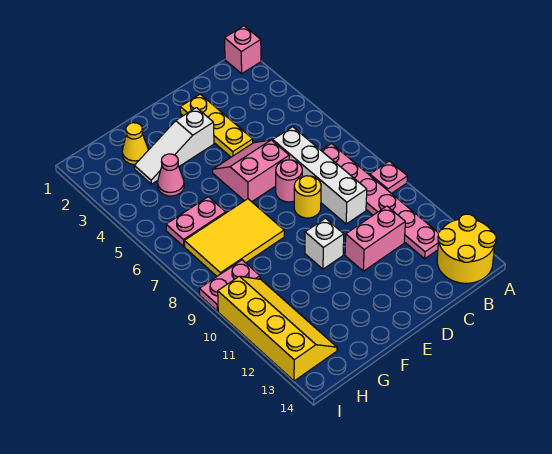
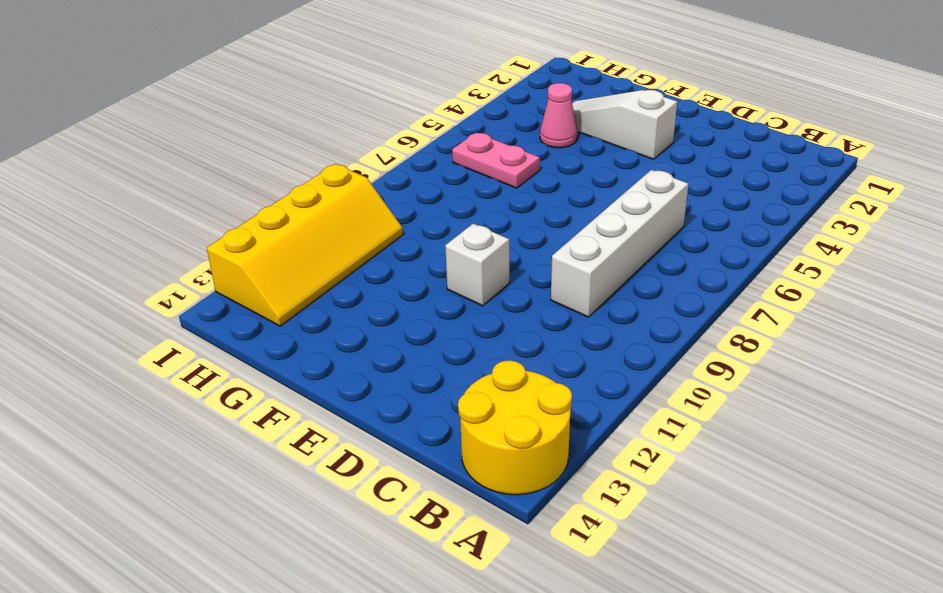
none -> pink brick A1 level 1
none -> pink plate A9 level 1
none -> pink plate B7:B12 level 1

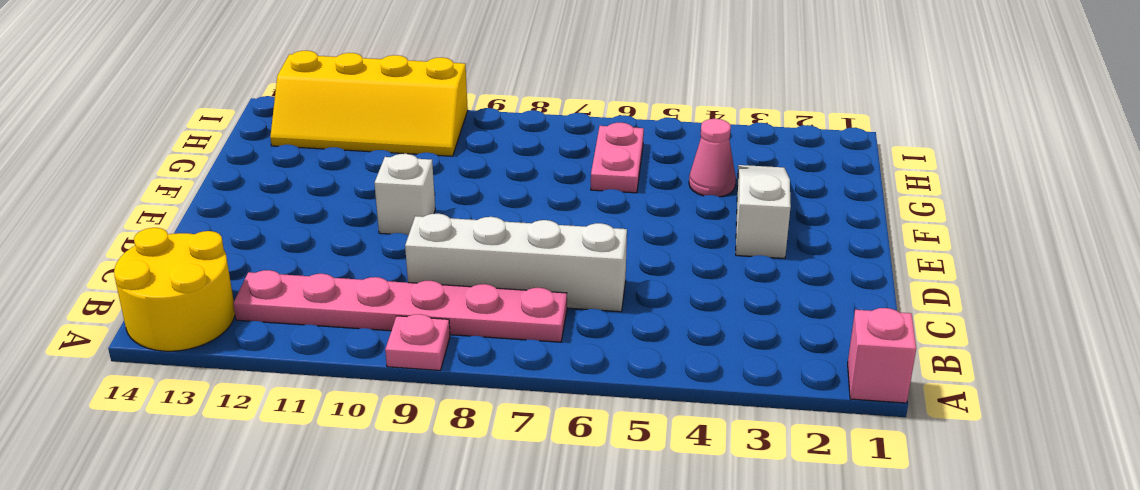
none -> pink brick C11:D11 level 1
none -> yellow plate D2:D4 level 1
none -> pink slope D5:E6 level 1 top 6

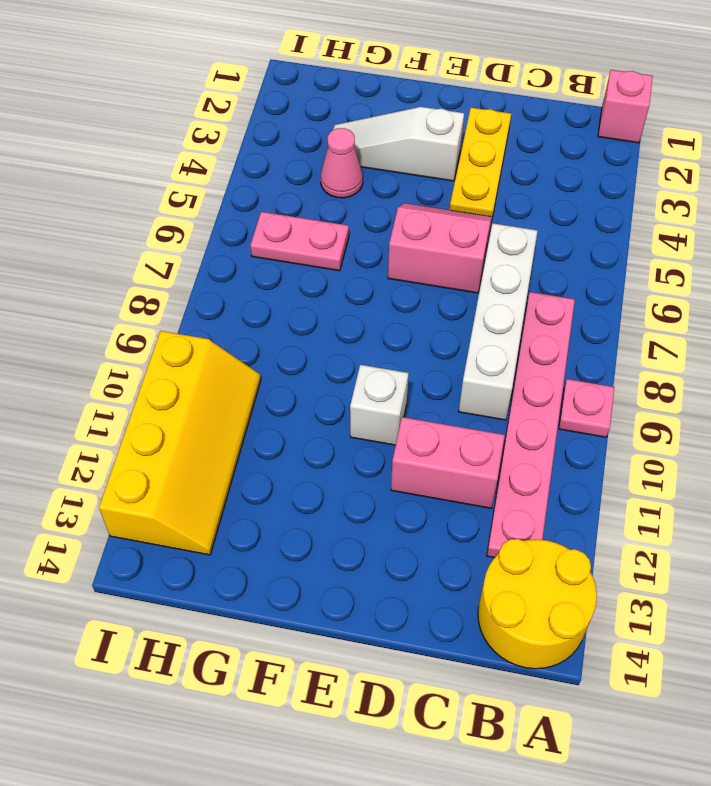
none -> pink round brick D7 level 1
none -> yellow round brick D8 level 1
none -> yellow tile F7:H8 level 1

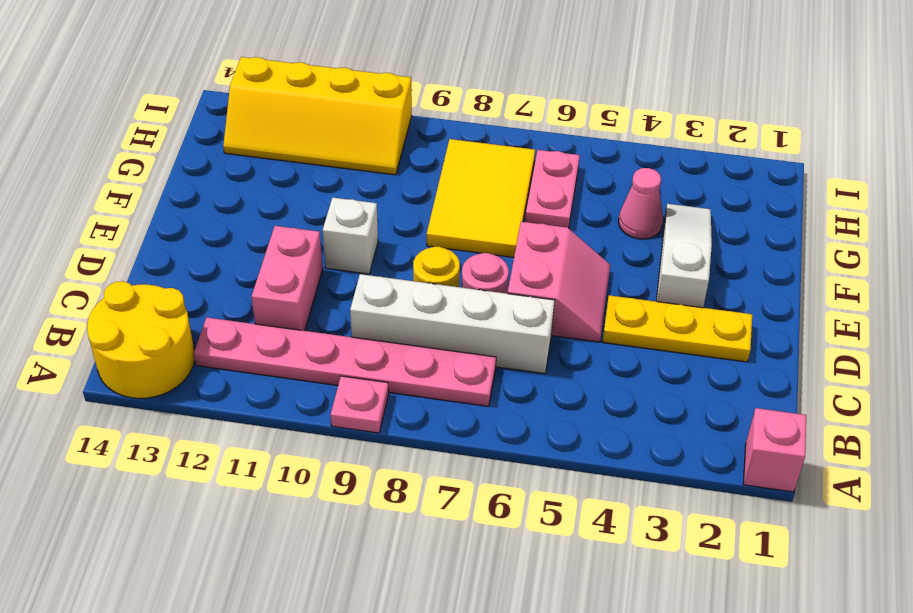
none -> yellow cone G2 level 1
none -> pink plate H9:I9 level 1

